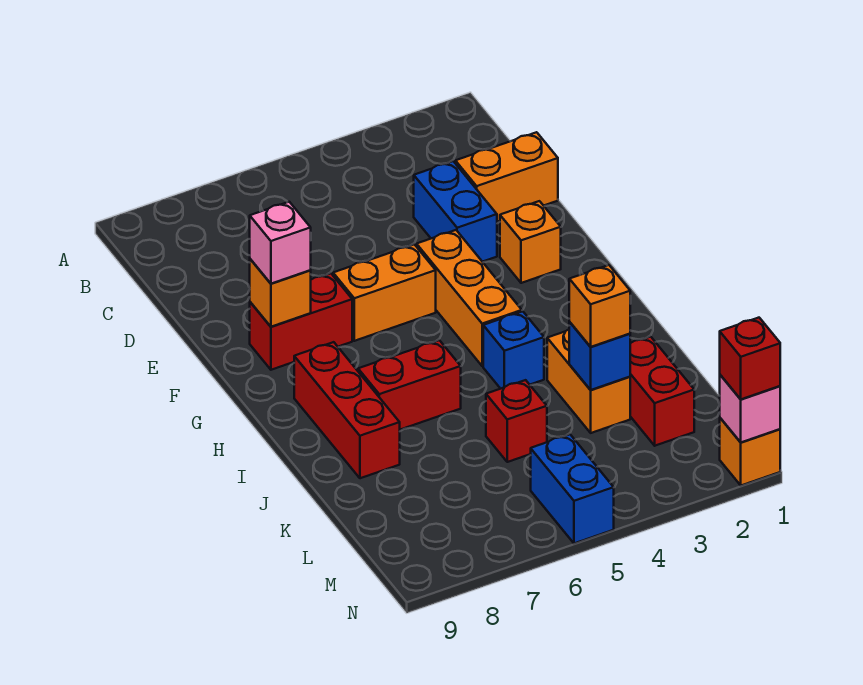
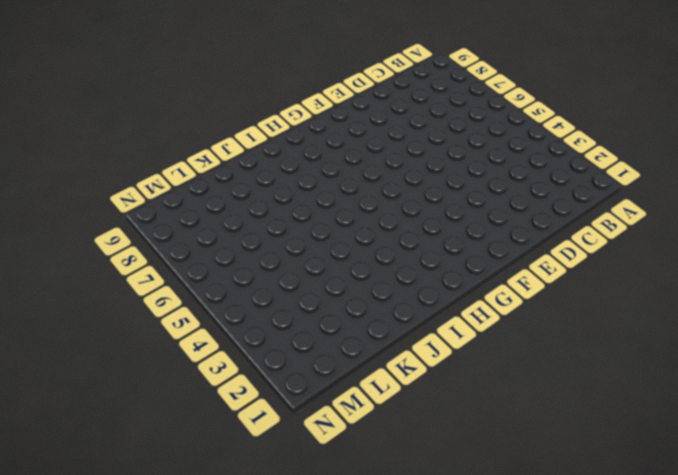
none -> orange brick D1:D2 level 1
none -> blue brick D3:E3 level 1
none -> orange brick F2 level 1

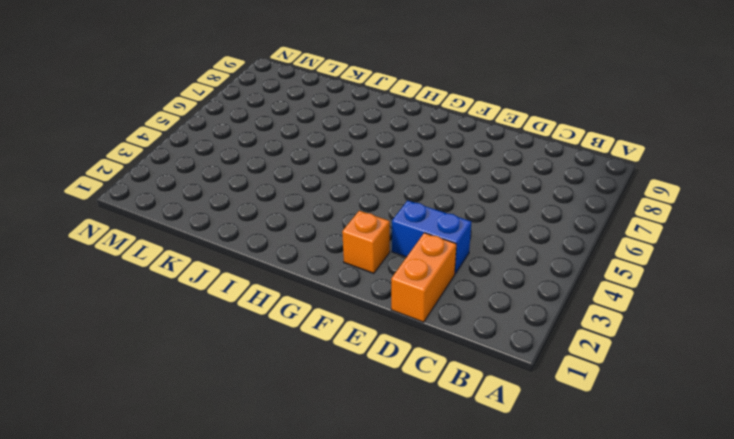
none -> orange brick F4:H4 level 1
none -> orange brick F5:F6 level 1
none -> red brick F7:F8 level 1

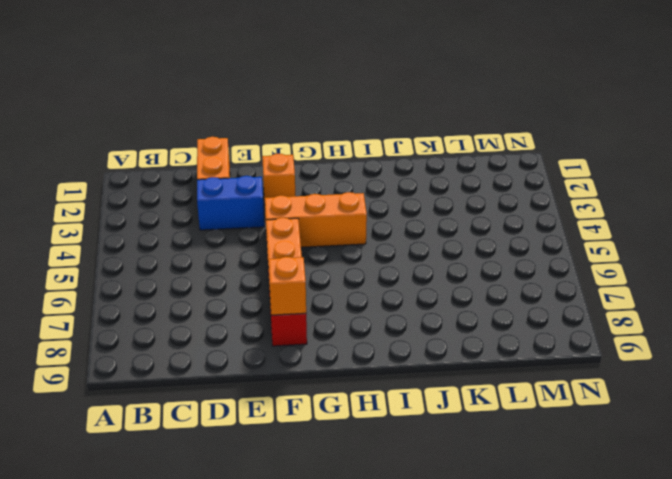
none -> red brick H8:J8 level 1
none -> blue brick I4 level 1
none -> red brick I6:I7 level 1

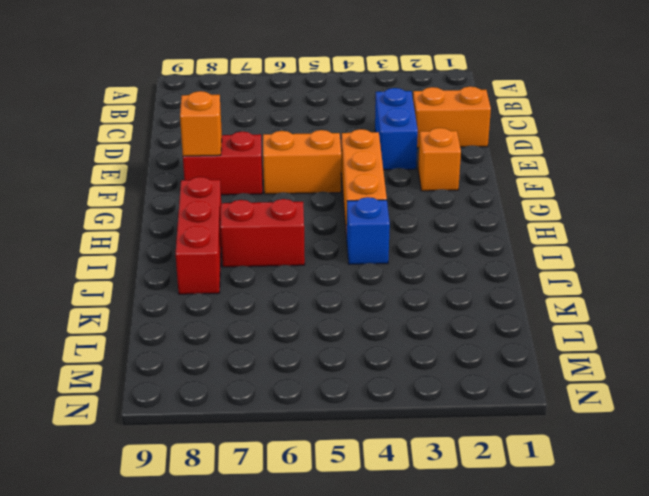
none -> orange brick J3:K3 level 1
none -> red brick K2:L2 level 1
none -> red brick K5 level 1

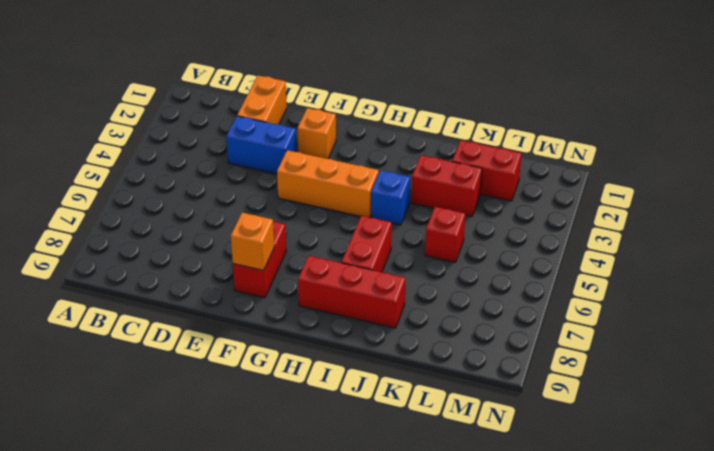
red brick J3:K3 level 1 -> orange brick J3:K3 level 1
none -> orange brick F5:F6 level 1
none -> blue brick M5:N5 level 1
none -> orange brick N1 level 1

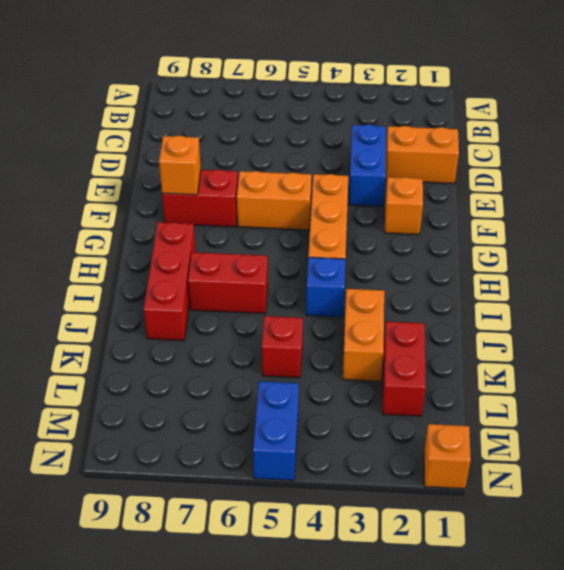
none -> blue brick K3 level 2
none -> pink brick N1 level 2
none -> pink brick F8 level 3

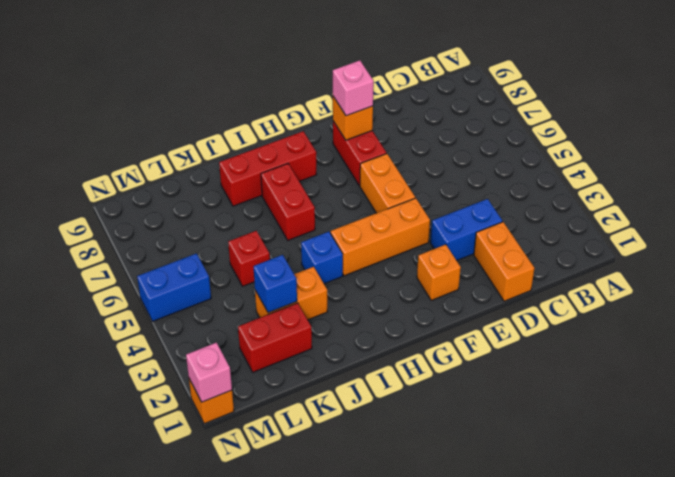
none -> orange brick K3 level 3
none -> red brick N1 level 3

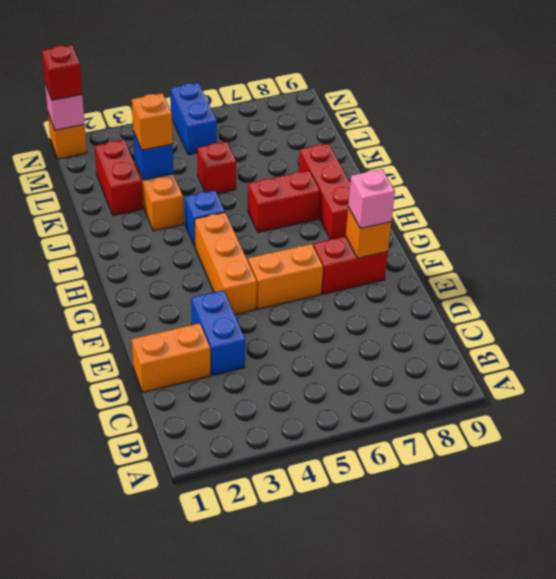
none -> orange brick F2 level 1

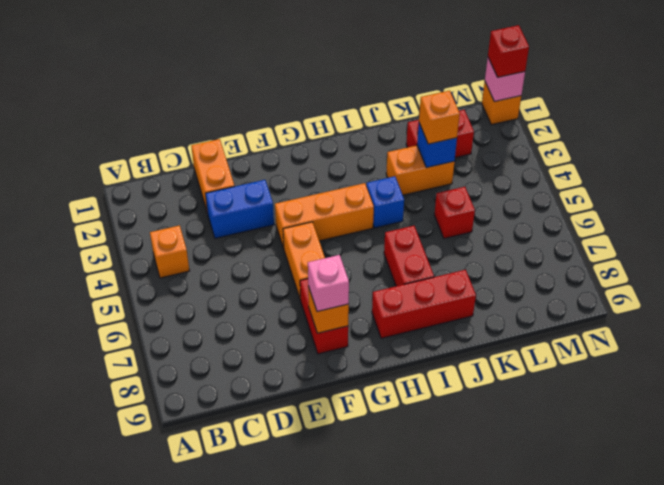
orange brick B4 level 1 -> orange brick F2 level 1
none -> blue brick M5:N5 level 1

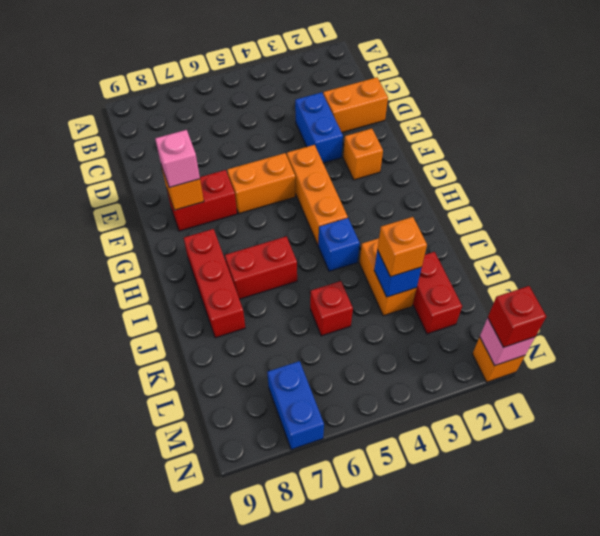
blue brick M7:N7 level 1 -> blue brick M5:N5 level 1

